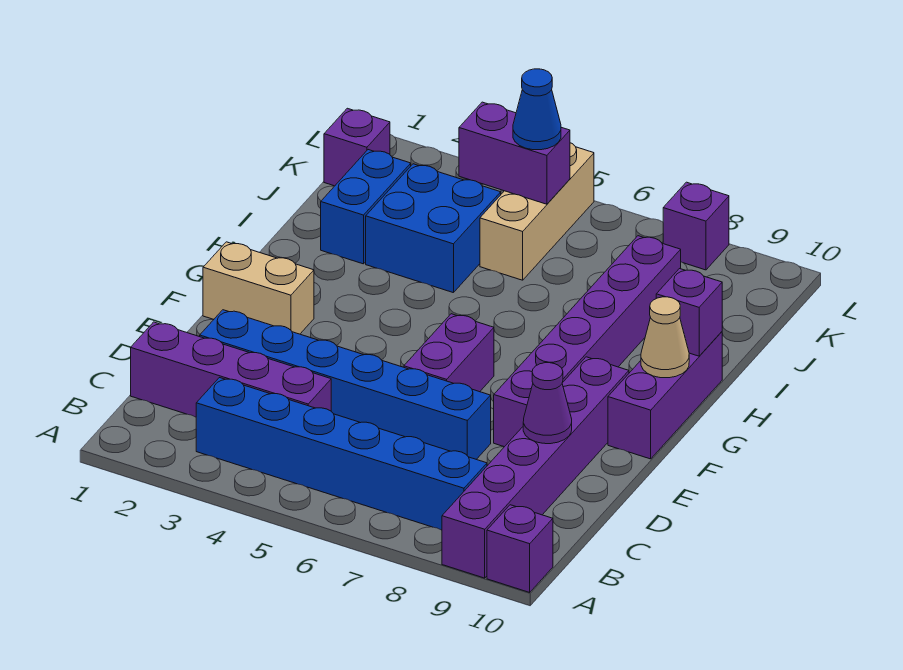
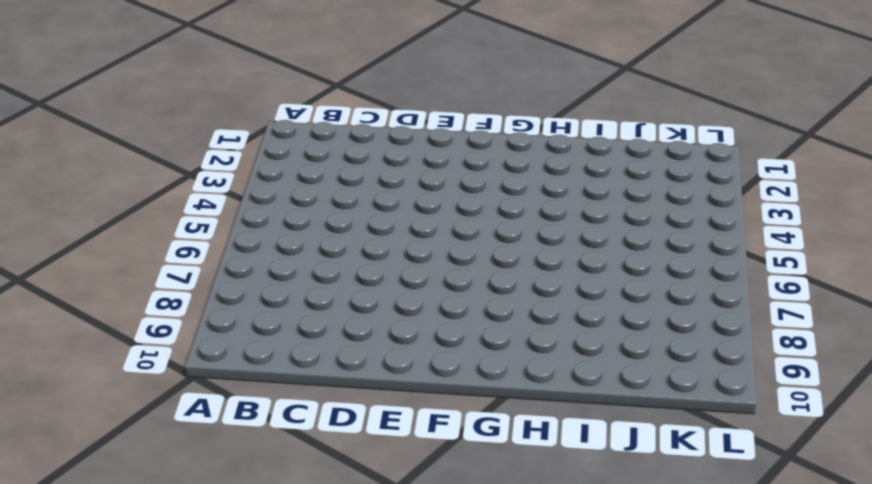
none -> purple brick A9:F9 level 1
none -> purple brick A10 level 1
none -> blue brick B3:B8 level 1

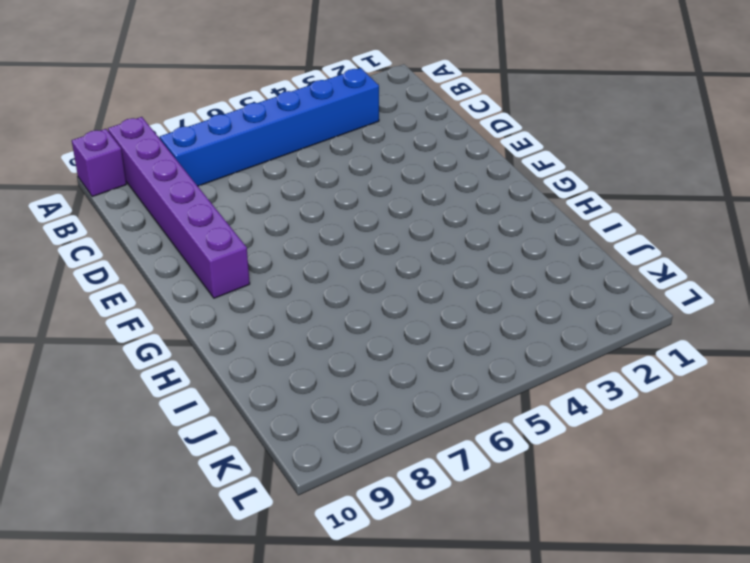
none -> purple brick C1:C4 level 1
none -> blue brick D2:D7 level 1
none -> purple brick E6:F6 level 1

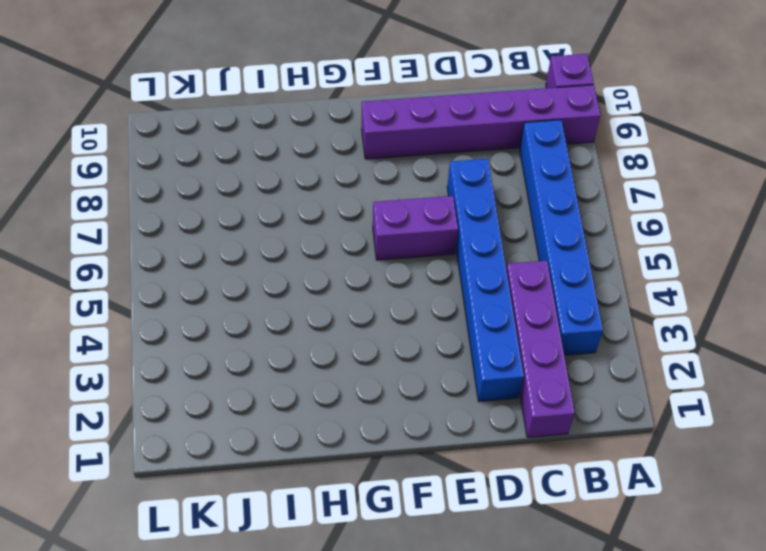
none -> purple brick E8:J8 level 1
none -> tan brick F1:F2 level 1
none -> purple brick F10:H10 level 1

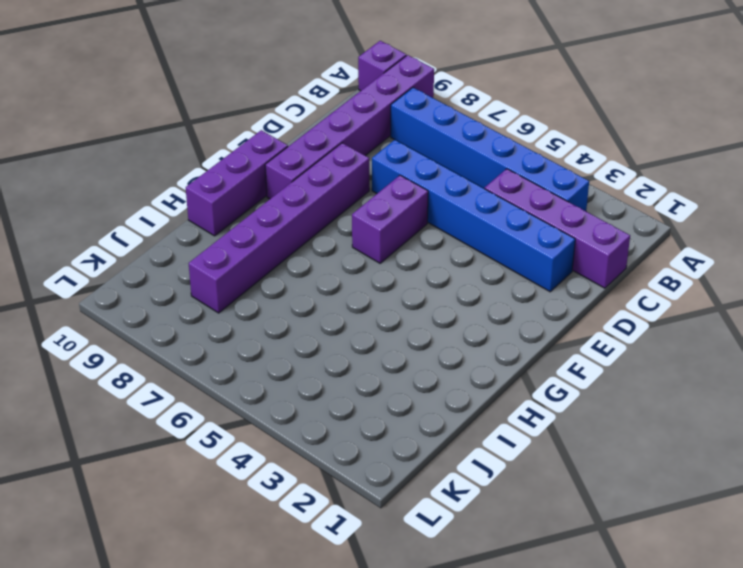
none -> tan brick F1:F2 level 1
none -> blue brick I2:J2 level 1
none -> blue brick I3:J4 level 1

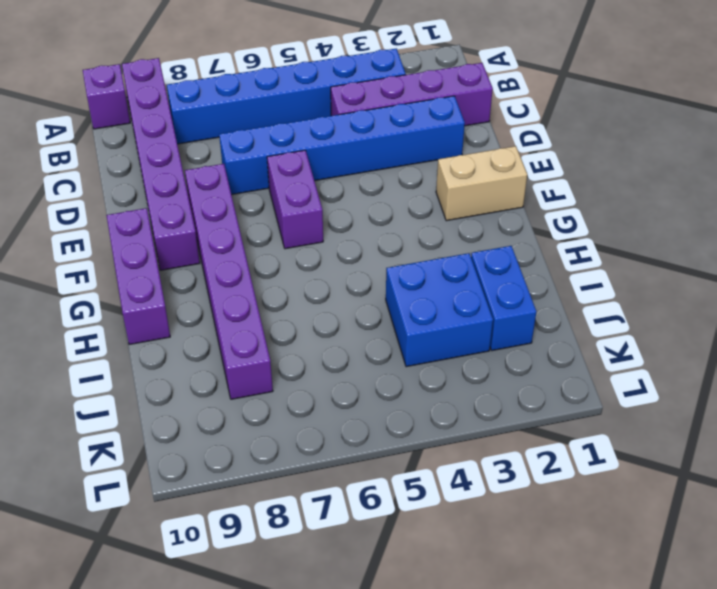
none -> tan brick J5:L5 level 1
none -> purple brick K1 level 1
none -> purple brick L8 level 1

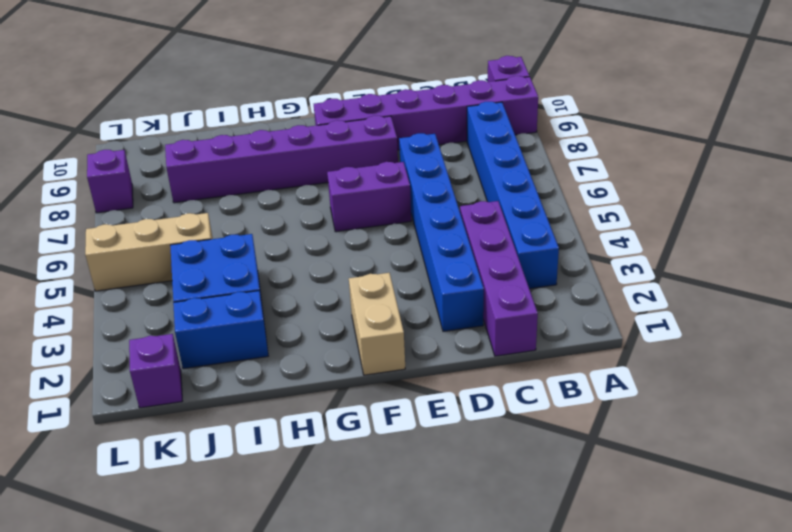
none -> purple brick F10:H10 level 1
none -> purple cone D9 level 2
none -> tan cone G10 level 2

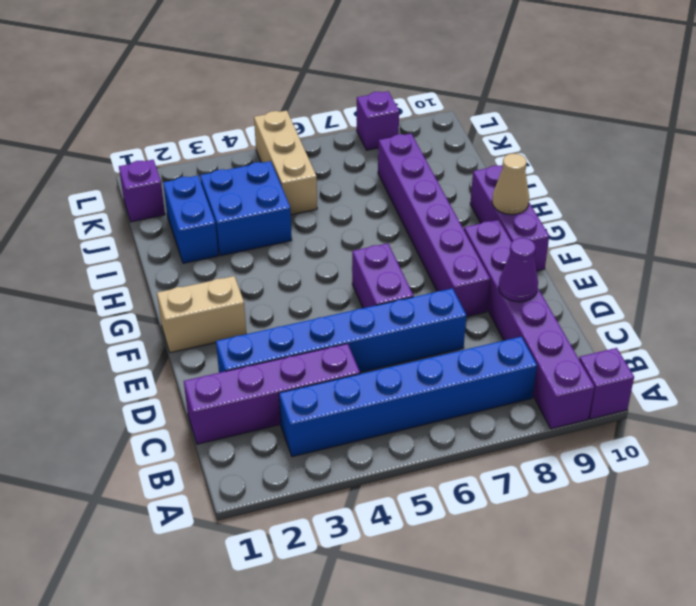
none -> purple brick H10 level 2
none -> purple brick K4:K5 level 2
none -> blue cone K5 level 3

